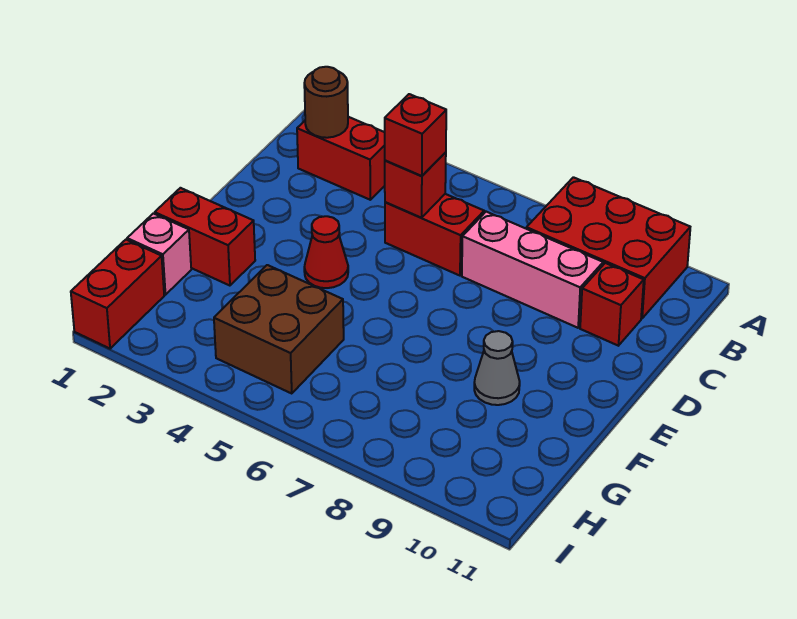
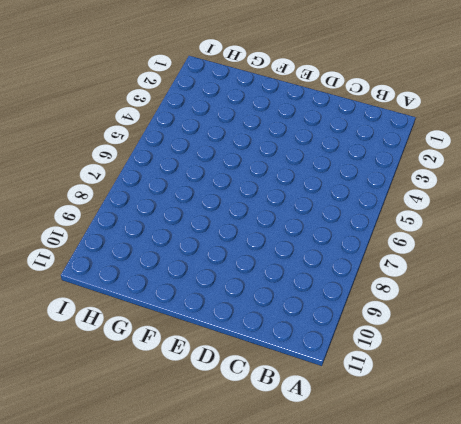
none -> red brick A8:B10 level 1
none -> red brick B2:B3 level 1
none -> red brick C5:C6 level 1

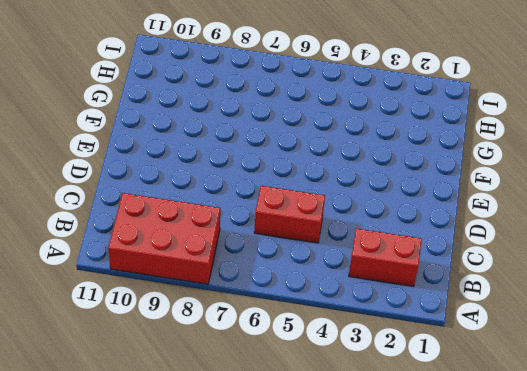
none -> pink brick C7:C9 level 1
none -> red brick C10 level 1
none -> red cone E4 level 1

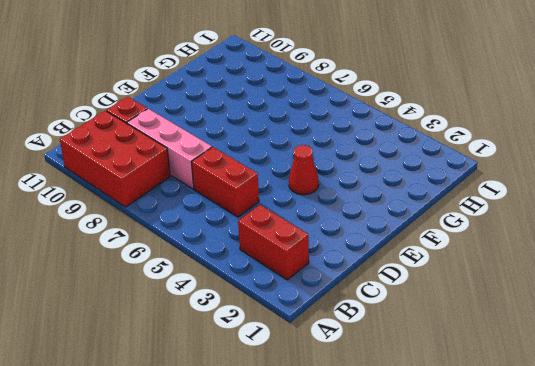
none -> red brick F1:F2 level 1
none -> grey cone F9 level 1
none -> pink brick G1 level 1

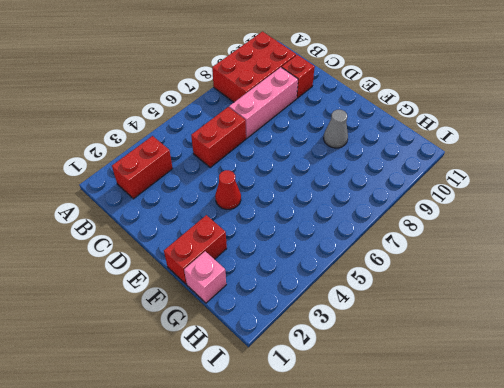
none -> brown brick G4:H5 level 1
none -> red brick H1:I1 level 1
none -> brown round brick B2 level 2

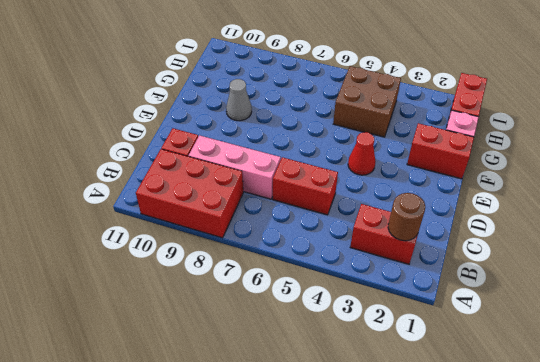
none -> red brick C5 level 2
none -> red brick C5 level 3

